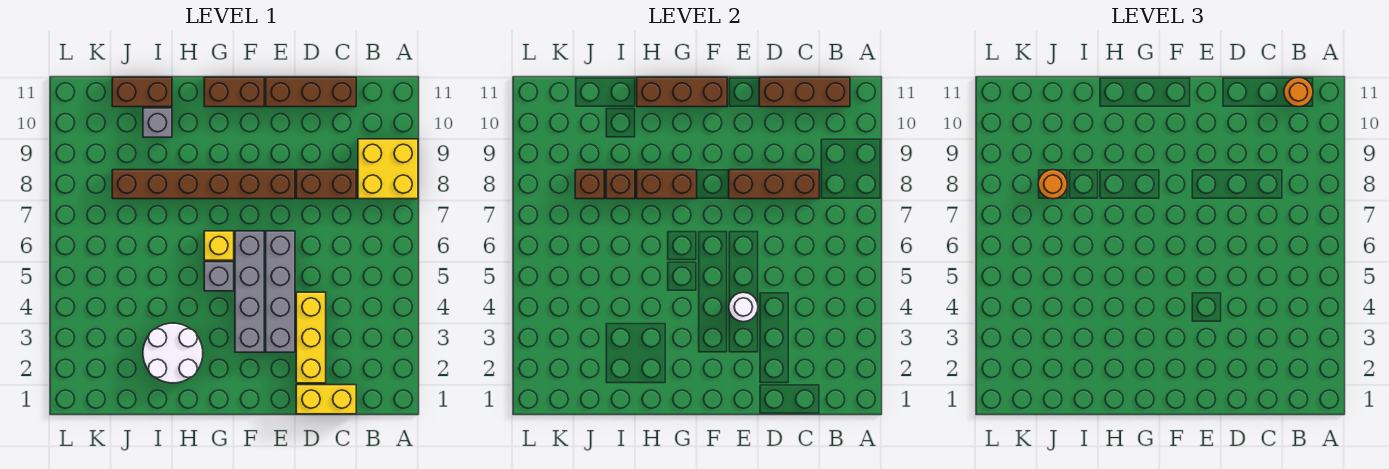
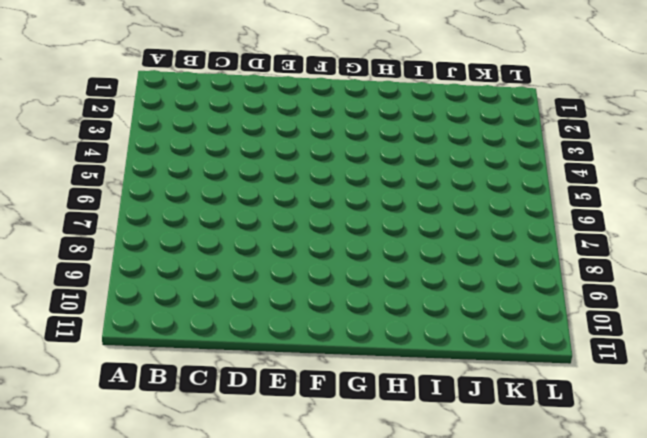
none -> yellow brick A8:B9 level 1
none -> yellow brick C1:D1 level 1
none -> brown brick C8:D8 level 1

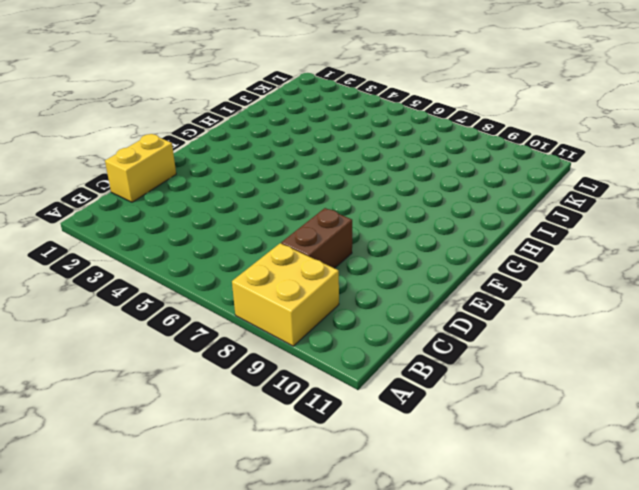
none -> brown brick C11:E11 level 1
none -> yellow brick D2:D4 level 1
none -> grey brick E3:E6 level 1

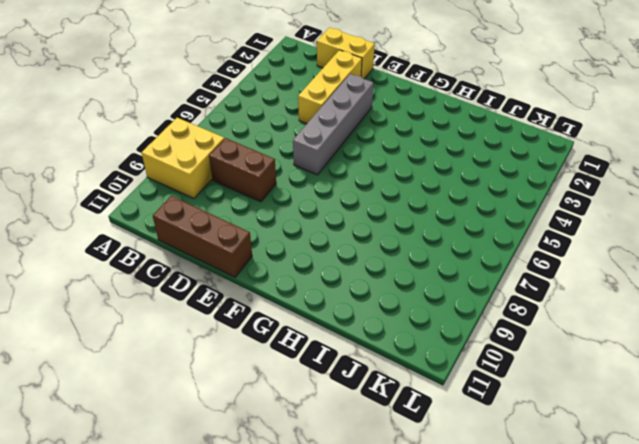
none -> brown brick E8:J8 level 1
none -> grey brick F3:F6 level 1
none -> brown brick F11:G11 level 1

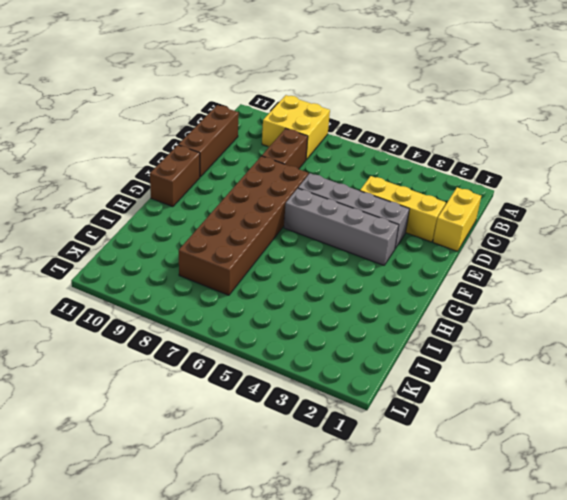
brown brick E7:J8 level 1 -> brown brick E8:J8 level 1
none -> grey brick G5 level 1
none -> yellow brick G6 level 1
none -> white round brick H2:I3 level 1

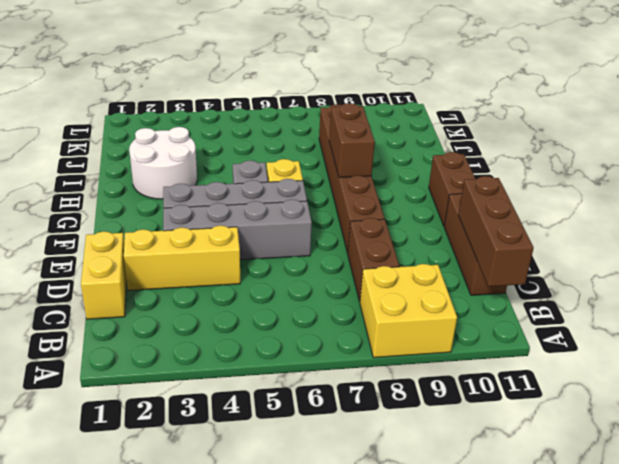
none -> grey brick I10 level 1
none -> brown brick I11:J11 level 1
none -> brown brick C8:E8 level 2

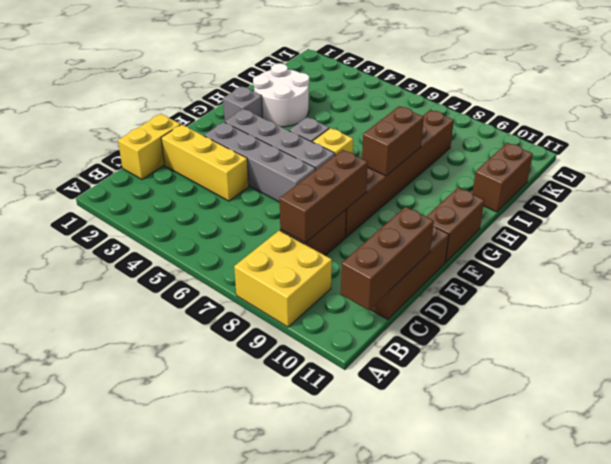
grey brick G2 level 1 -> grey brick I10 level 1
none -> white round brick E4 level 2
none -> brown brick F11:H11 level 2
none -> brown brick I8 level 2

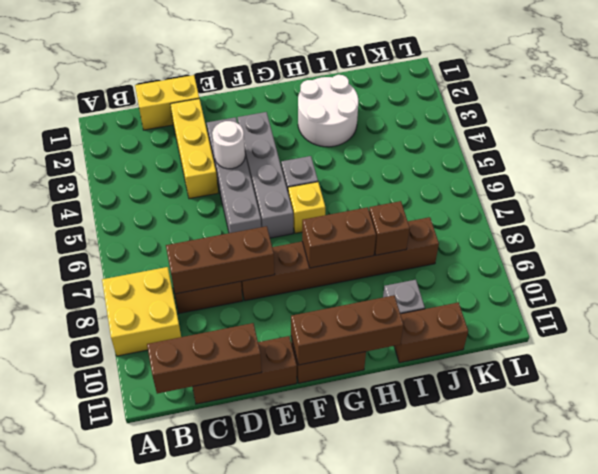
none -> brown brick J8 level 2
none -> orange round brick B11 level 3
none -> orange round brick J8 level 3

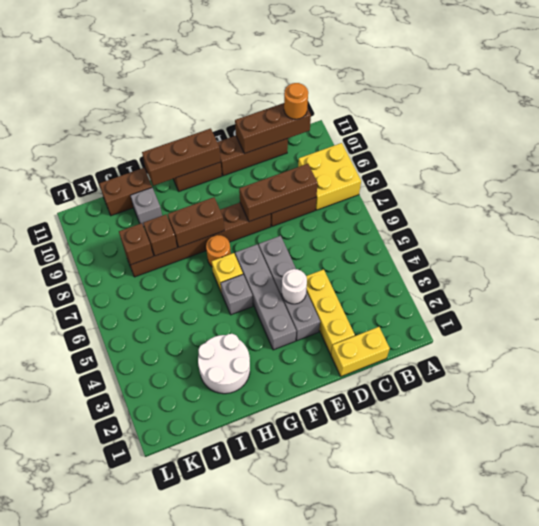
orange round brick G7 level 1 -> orange round brick J8 level 3

